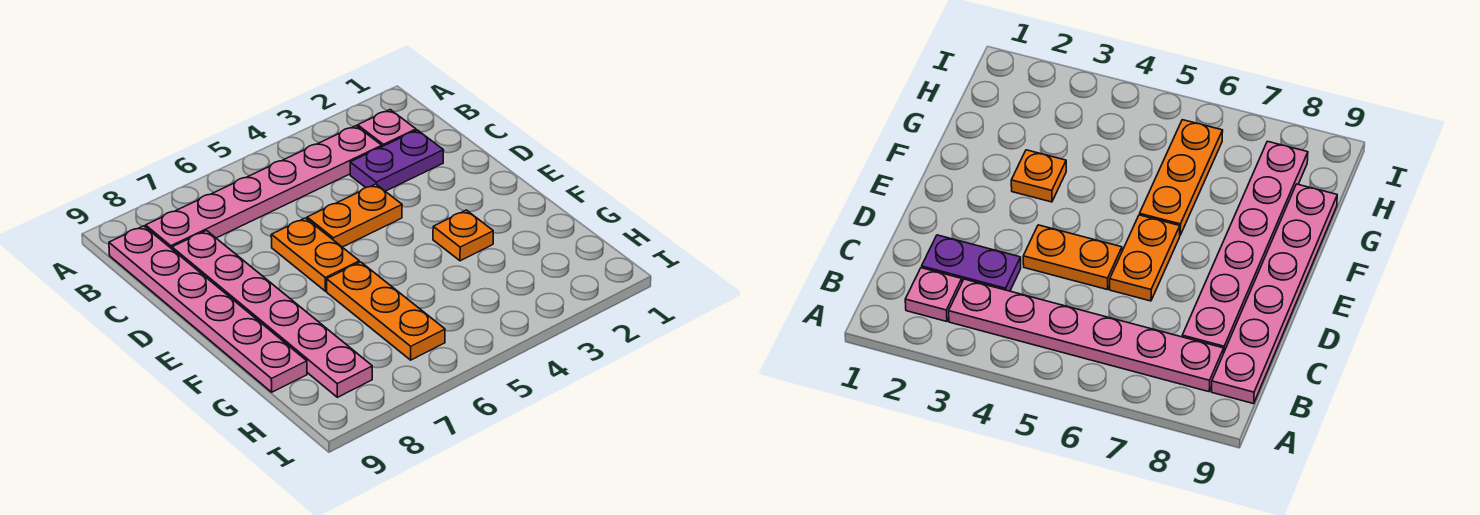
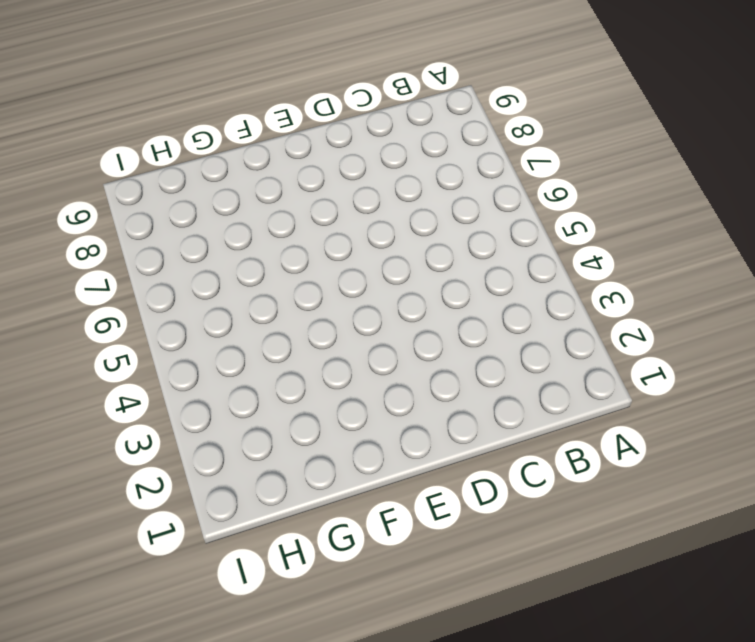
none -> pink plate B2 level 1
none -> pink plate B3:B8 level 1

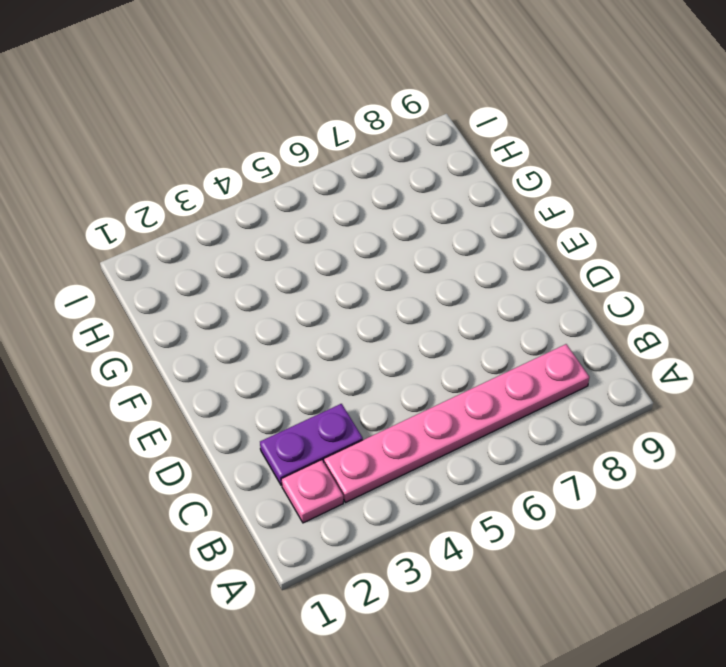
none -> pink plate B9:G9 level 1
none -> pink plate C8:H8 level 1

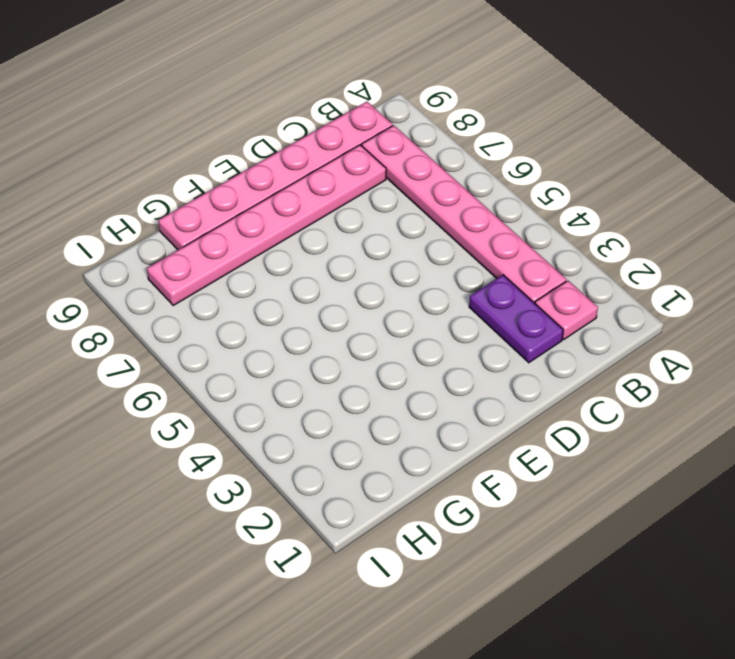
none -> orange plate D4:D5 level 1
none -> orange plate D6:E6 level 1

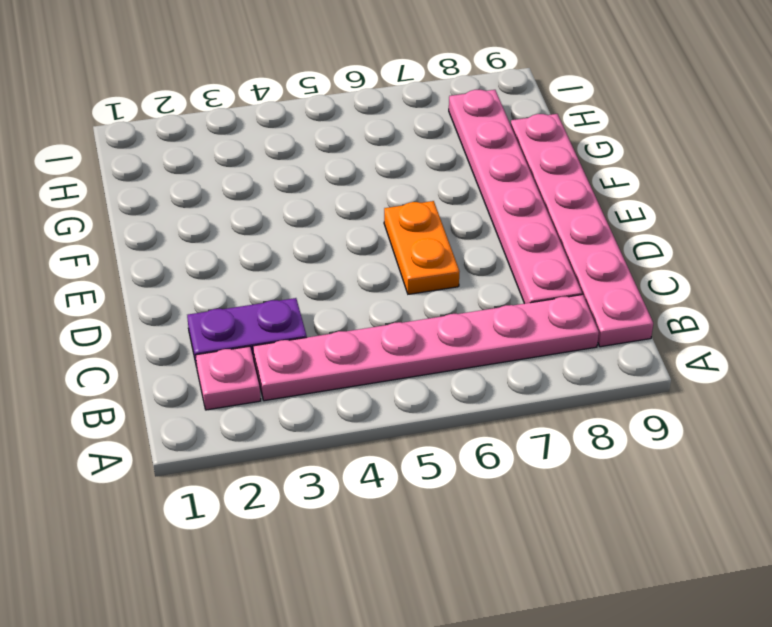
none -> orange plate D4:D5 level 1
none -> orange plate F3 level 1

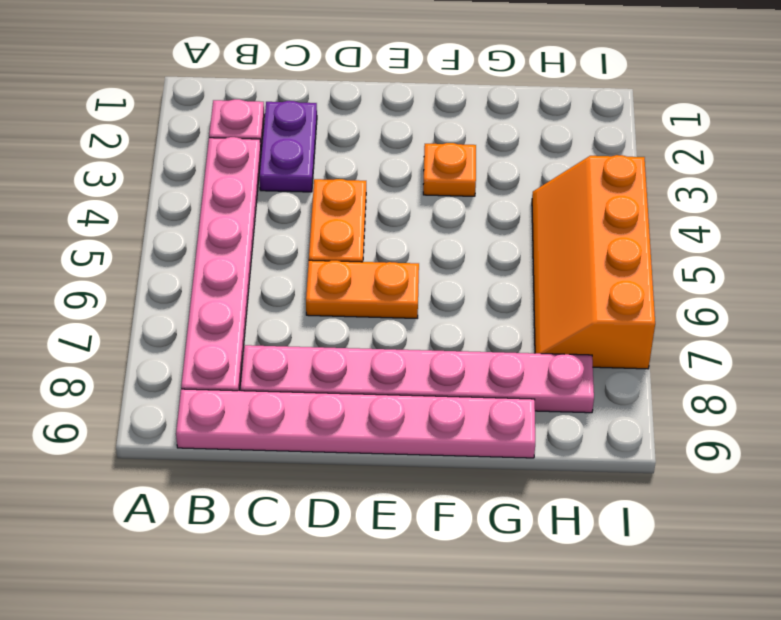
orange slope H4:I7 level 1 top I -> orange plate F6:H6 level 1

